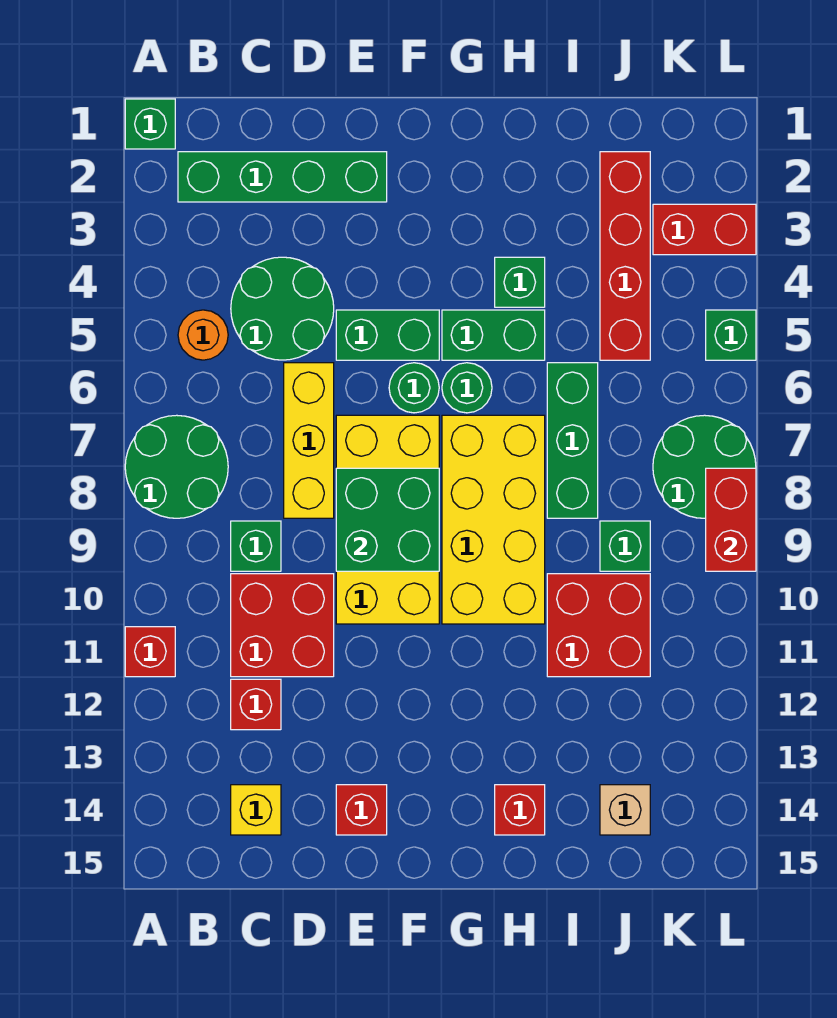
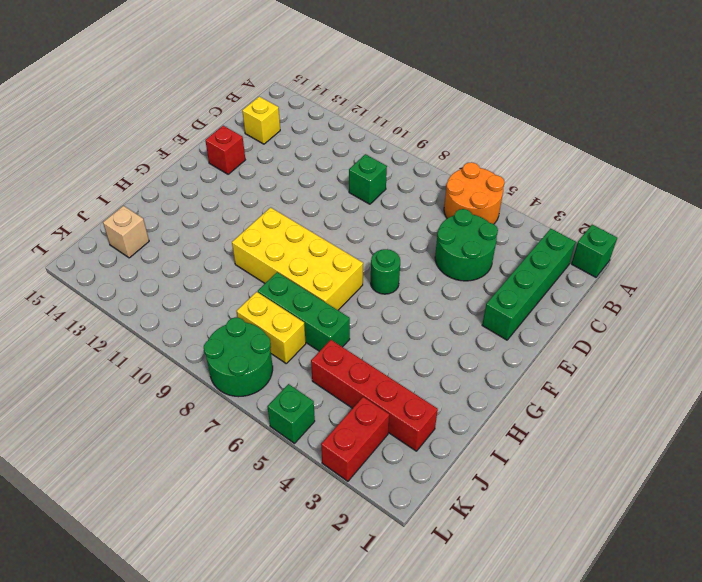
orange round brick A5:B6 level 1 -> orange round brick B5 level 1
yellow brick J7:J8 level 1 -> none
none -> green round brick A7:B8 level 1
none -> red brick A11 level 1
none -> red brick C10:D11 level 1
none -> red brick C12 level 1

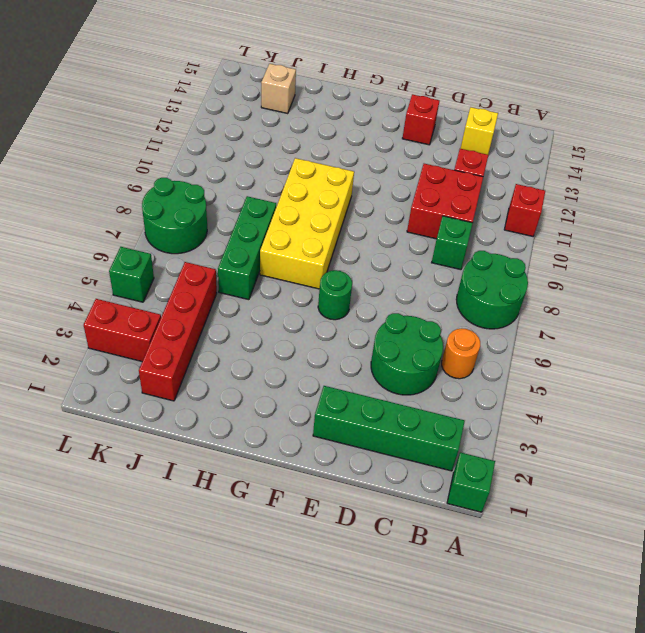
none -> yellow brick D6:D8 level 1
none -> green brick E5:F5 level 1
none -> yellow brick E7:F10 level 1
none -> green brick G5:H5 level 1

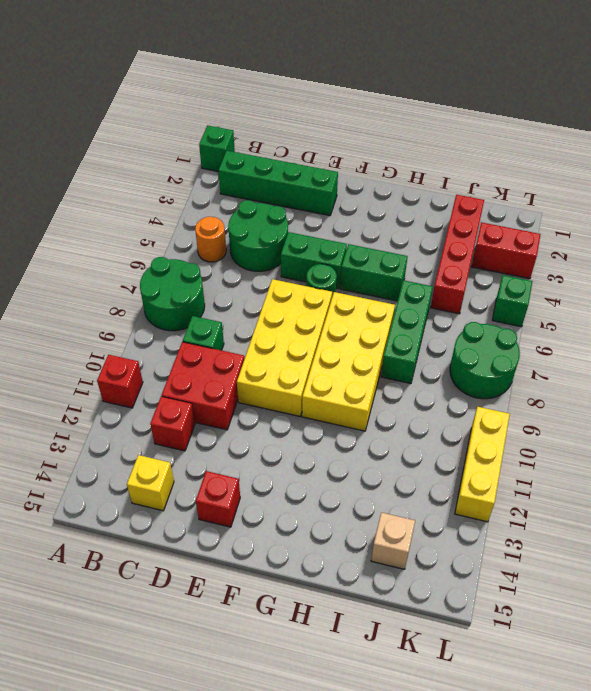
yellow brick L10:L12 level 1 -> yellow brick D6:D8 level 1
none -> green round brick G6 level 1
none -> green brick H4 level 1
none -> red brick H14 level 1
none -> red brick I10:J11 level 1

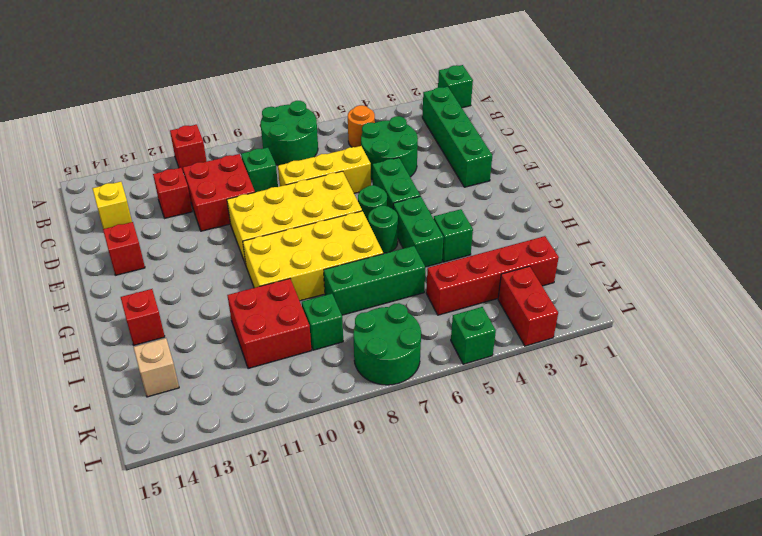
none -> green brick E8:F9 level 2
none -> red brick L8:L9 level 2

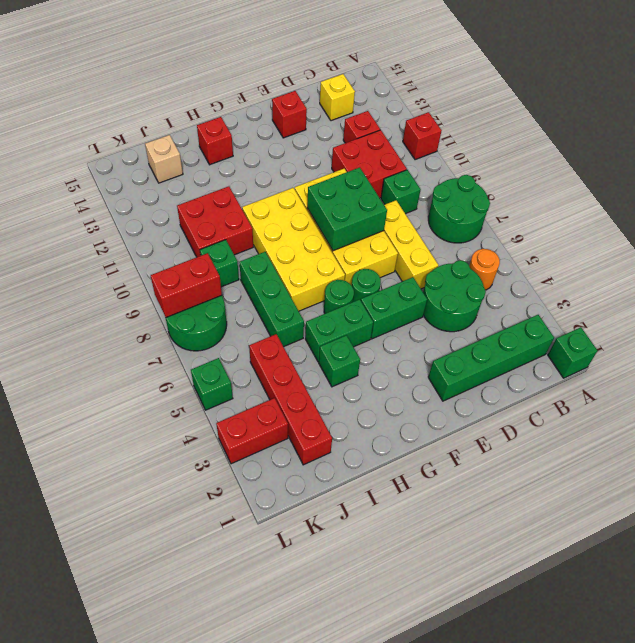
red brick K8:L8 level 2 -> red brick L8:L9 level 2

